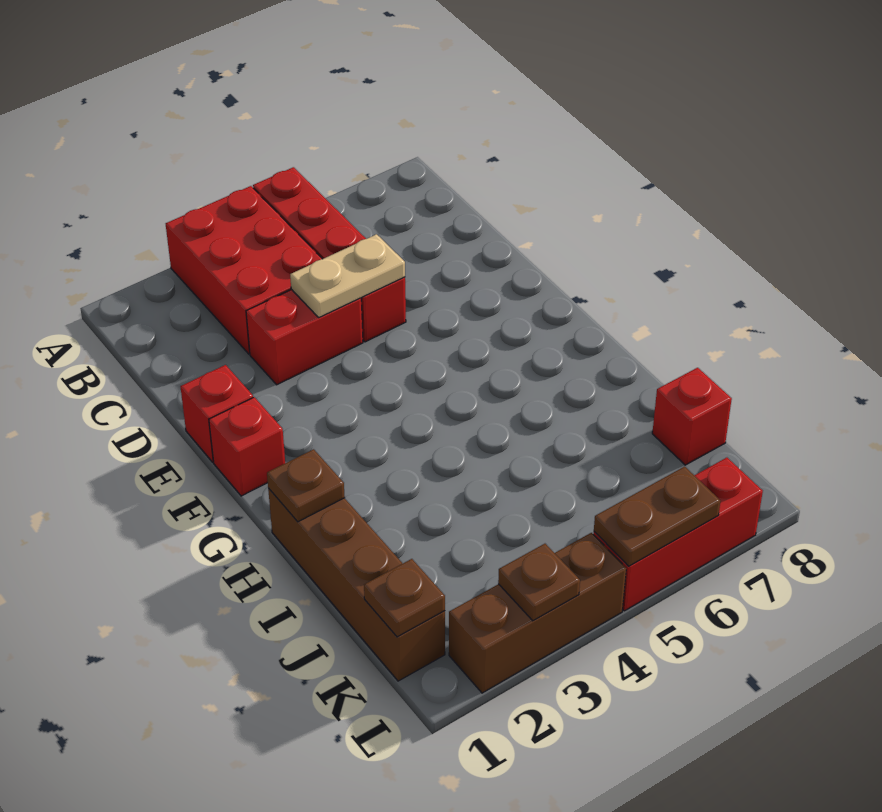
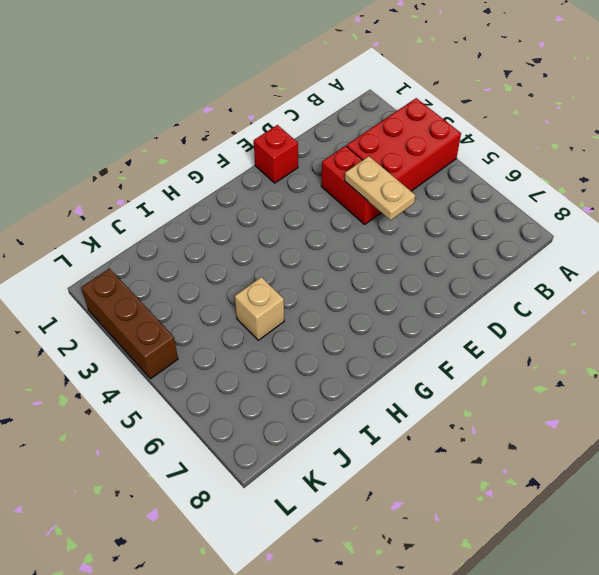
tan brick I5 level 1 -> none
none -> red brick A5:D5 level 1
none -> red brick F1 level 1
none -> brown brick H1:K1 level 1

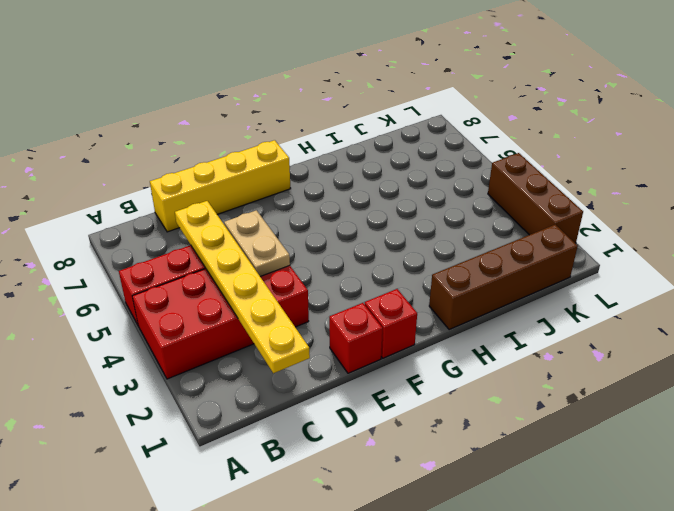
yellow plate C1:C6 level 2 -> none
yellow brick C8:F8 level 1 -> none
none -> red brick J8 level 1
none -> red brick L5:L7 level 1
none -> brown plate H1 level 2

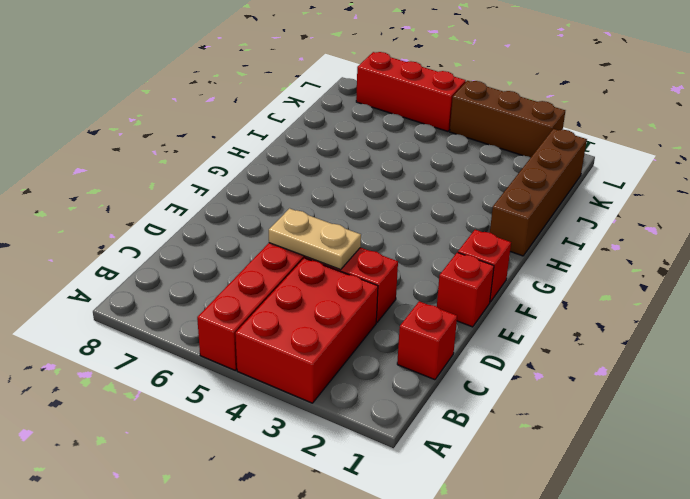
red brick C1 level 1 -> red brick J8 level 1
none -> brown plate H1 level 2
none -> brown plate K1 level 2
none -> brown plate L3 level 2

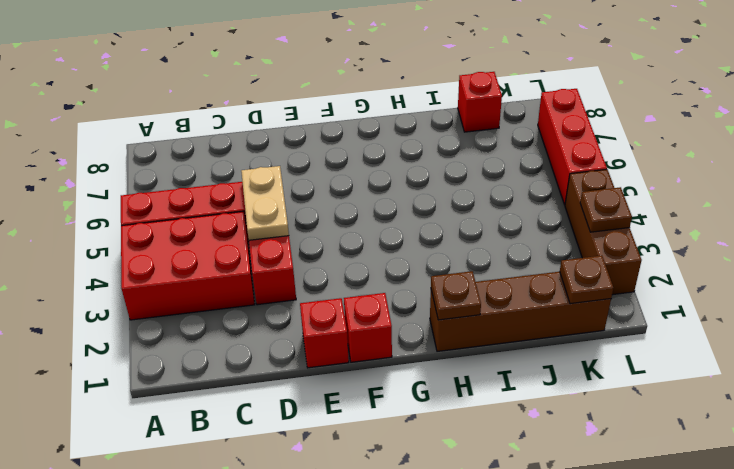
none -> brown plate L5:L6 level 2

